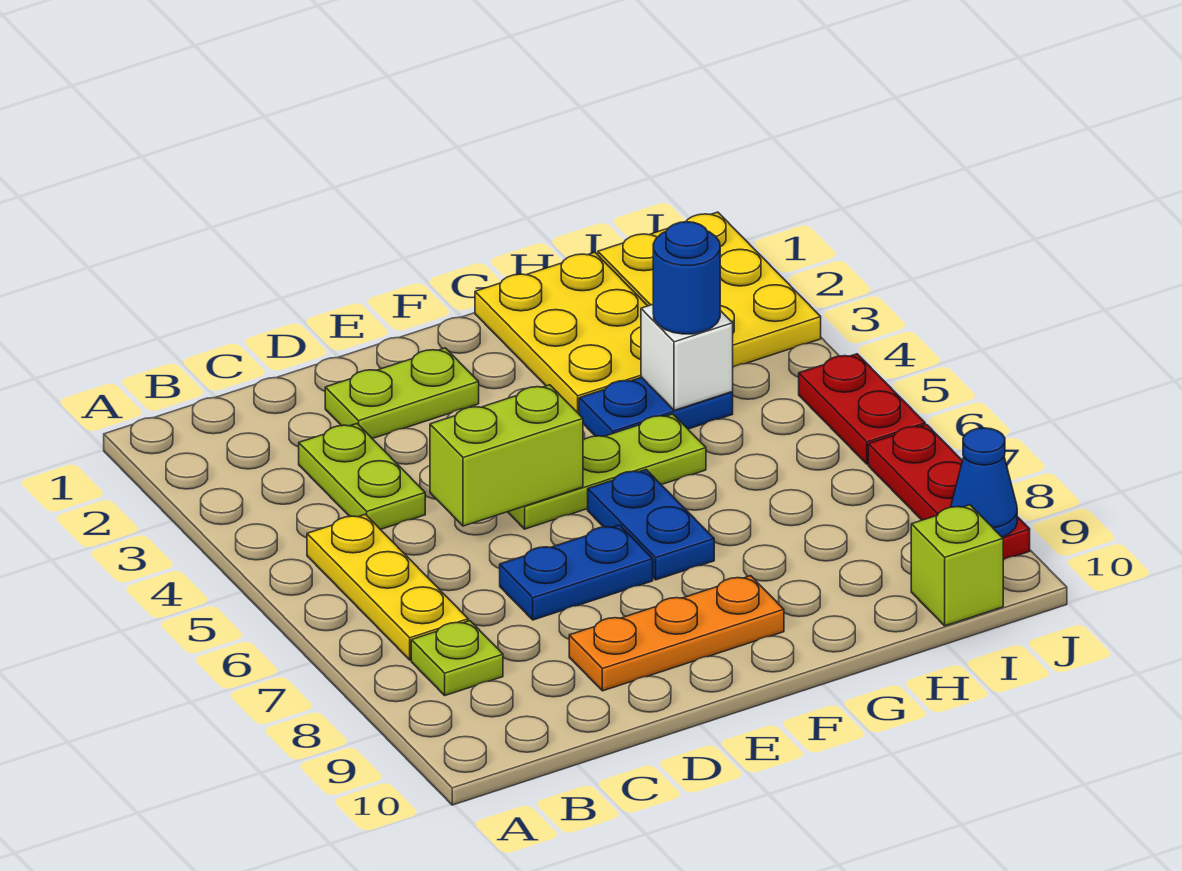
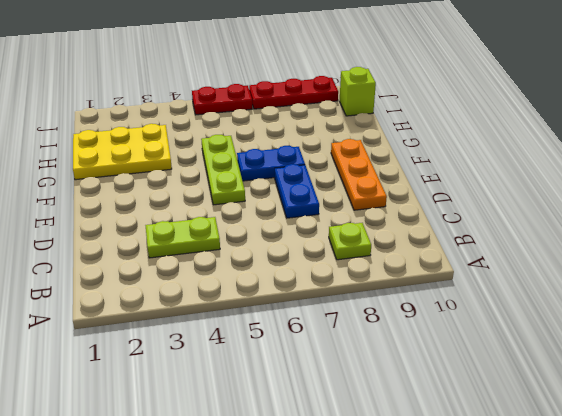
none -> yellow plate B5:B7 level 1
none -> lime plate D2:E2 level 1
none -> blue plate G4:H4 level 1

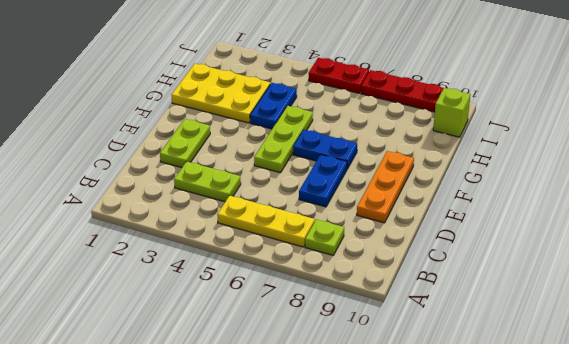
none -> yellow plate I1:J3 level 1
none -> lime brick D5:E5 level 2
none -> white brick H4 level 2

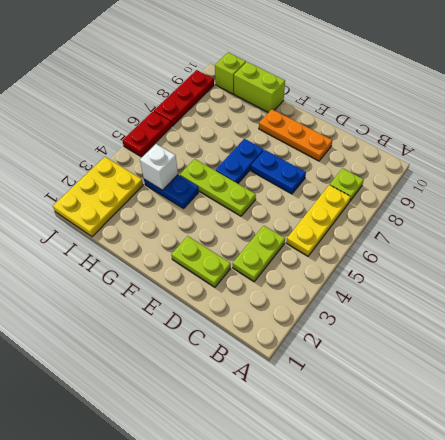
lime brick G10:H10 level 1 -> lime brick D5:E5 level 2
none -> yellow plate G1:H3 level 1
none -> blue cone J9 level 2
none -> blue round brick H4 level 3

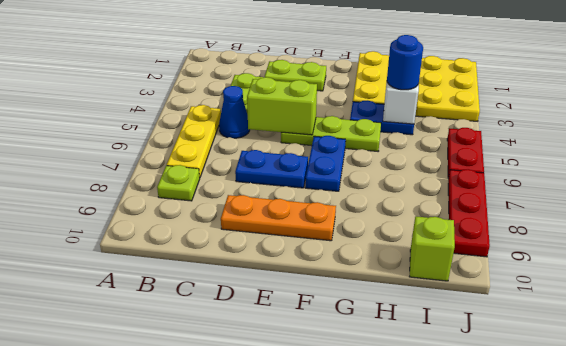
blue cone C5 level 1 -> blue cone J9 level 2

